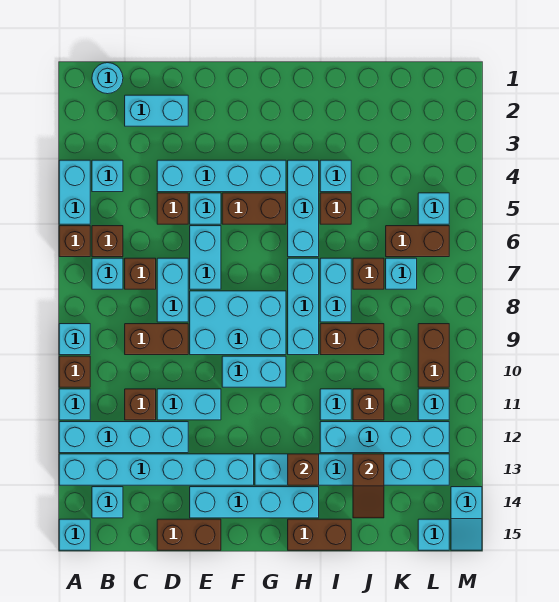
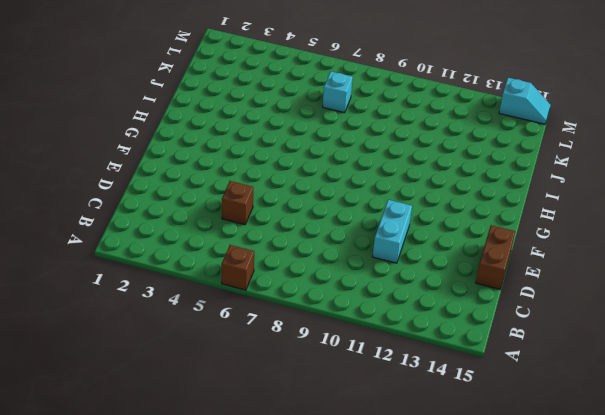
none -> cyan brick A4:A5 level 1
none -> cyan brick A9 level 1
none -> brown brick A10 level 1
none -> cyan brick A11 level 1

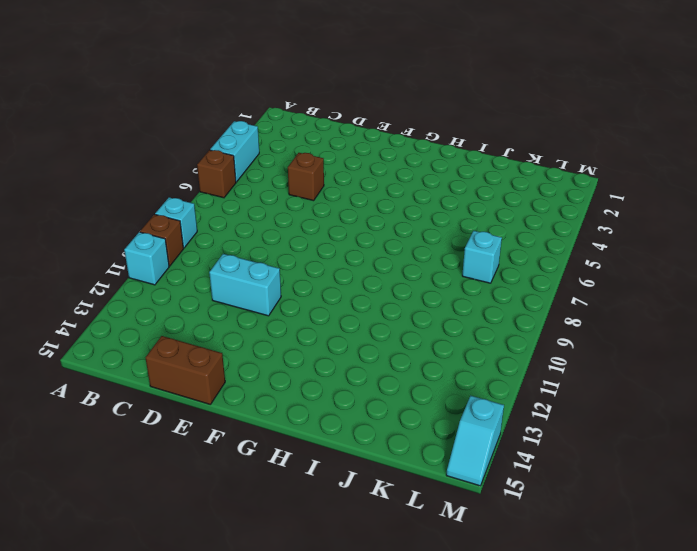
none -> cyan brick A12:D12 level 1
none -> cyan brick A13:F13 level 1
none -> cyan brick A15 level 1
none -> cyan round brick B1 level 1

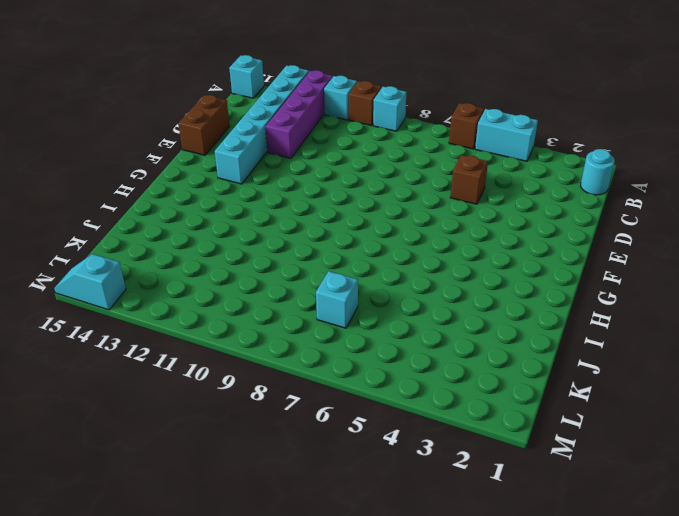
purple brick A12:D12 level 1 -> cyan brick A12:D12 level 1
none -> cyan brick B4 level 1
none -> brown brick B6 level 1
none -> cyan brick B7 level 1
none -> cyan brick B14 level 1

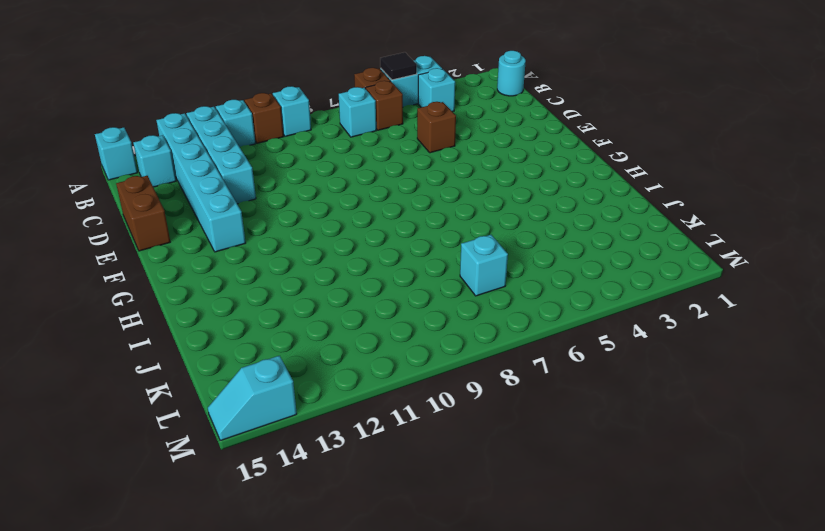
black tile A5 level 2 -> none
none -> cyan brick C2:D2 level 1
none -> brown brick C7 level 1
none -> brown brick C9:D9 level 1
none -> brown brick C11 level 1

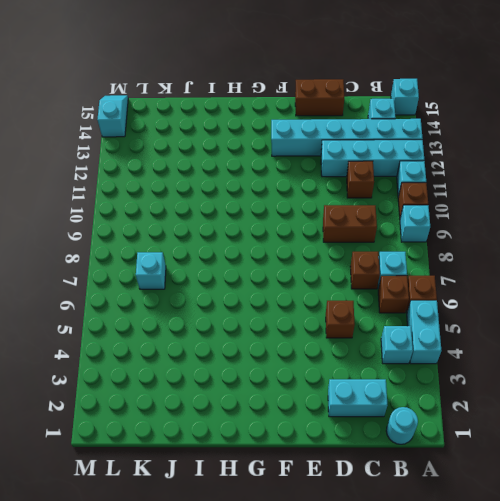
none -> cyan brick D4:G4 level 1
none -> cyan brick D7:D8 level 1
none -> cyan brick D11:E11 level 1
none -> cyan brick E5 level 1

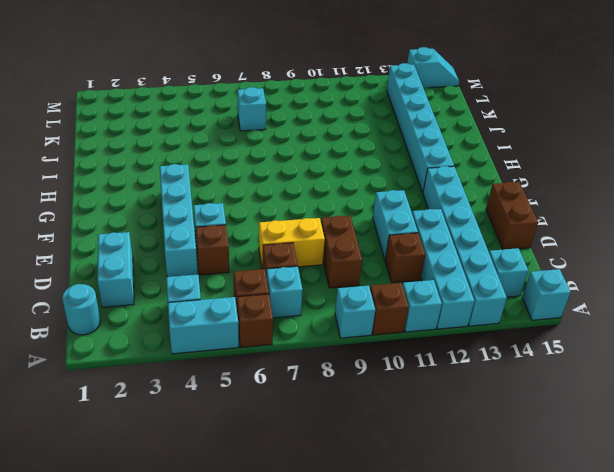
yellow brick D7:D8 level 1 -> cyan brick D7:D8 level 1
none -> cyan brick E6:E7 level 1
none -> cyan brick E8:G9 level 1
none -> cyan brick E14:H14 level 1
none -> brown brick F5:G5 level 1

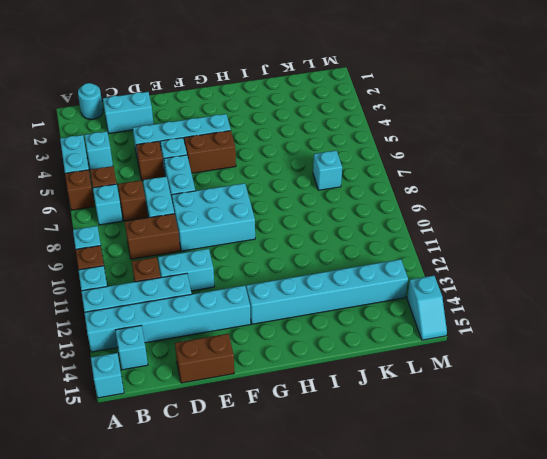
none -> cyan brick E14:H14 level 1
none -> cyan brick F10:G10 level 1
none -> cyan brick H4:H6 level 1
none -> cyan brick H7:H9 level 1

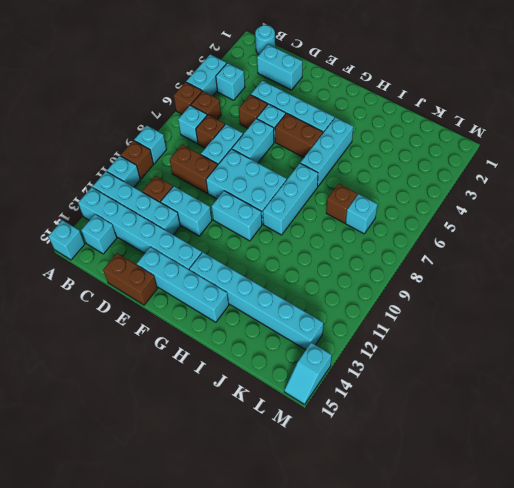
none -> brown brick H15:I15 level 1
none -> cyan brick I4 level 1
none -> brown brick I5 level 1
none -> cyan brick I7:I8 level 1

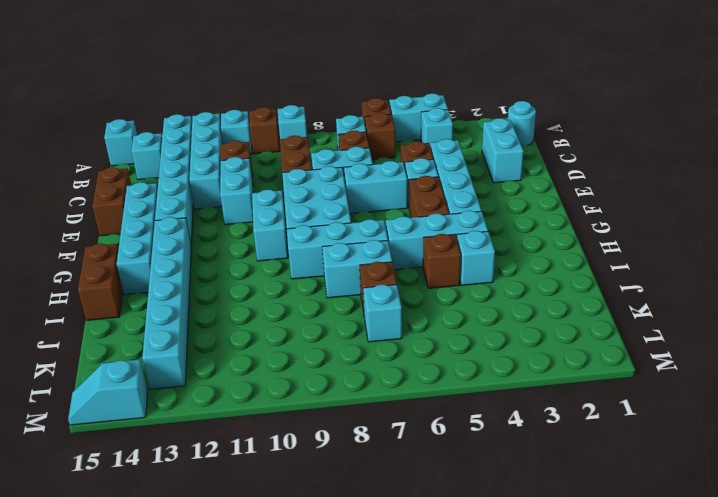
none -> brown brick I9:J9 level 1
none -> cyan brick I11 level 1
none -> cyan brick I12:L12 level 1
none -> brown brick J11 level 1

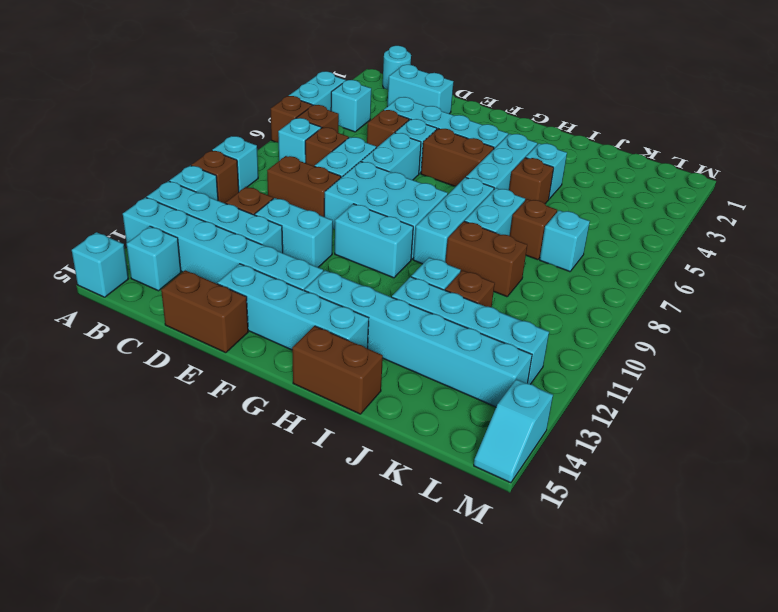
none -> brown brick K6:L6 level 1
none -> cyan brick L5 level 1
none -> brown brick L9:L10 level 1
none -> cyan brick L11 level 1

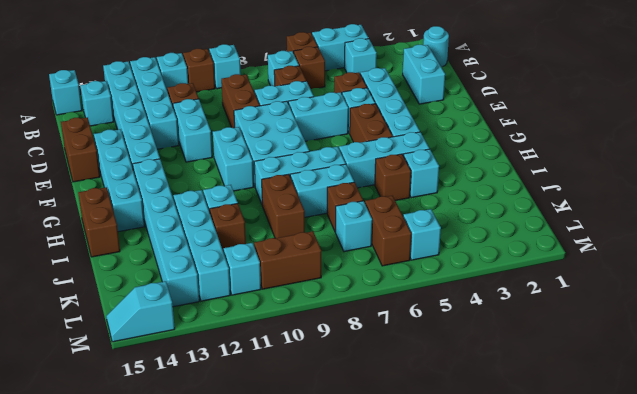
none -> cyan brick L15 level 1
none -> brown brick H13 level 2
none -> brown slope J13:J14 level 2 top 13

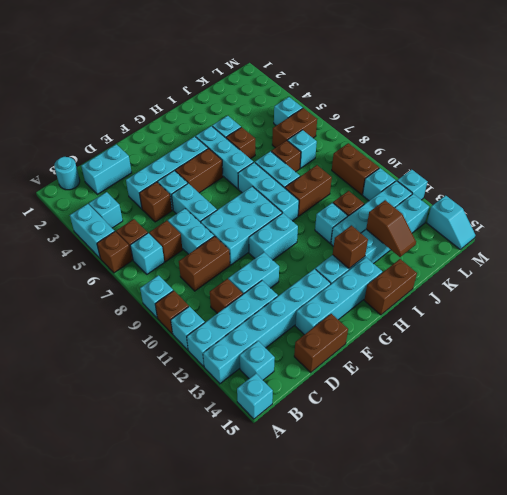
cyan brick M12 level 1 -> cyan brick L15 level 1

